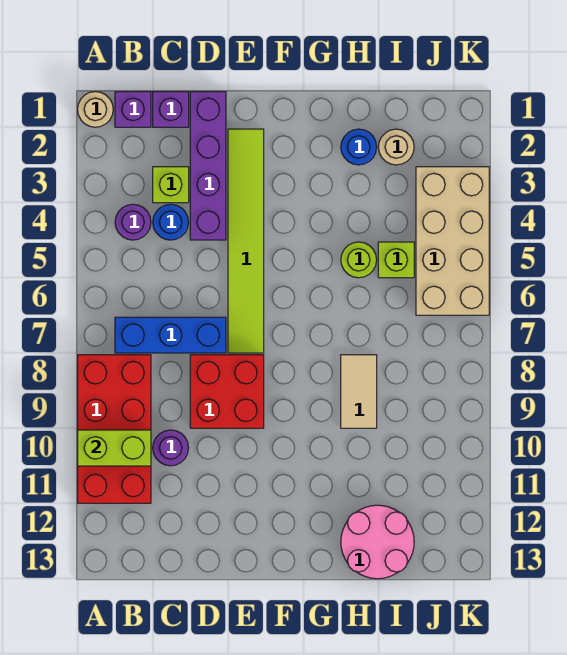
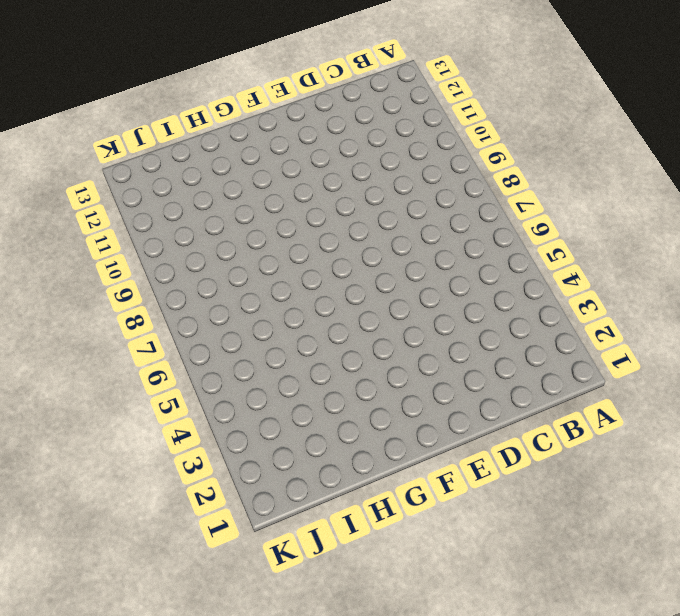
none -> tan round brick A1 level 1
none -> red brick A8:B11 level 1
none -> purple brick B1 level 1

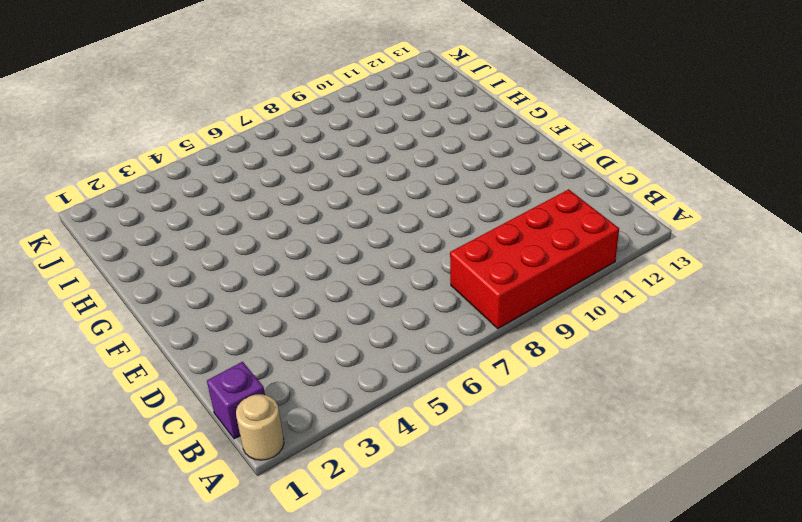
none -> purple round brick B4 level 1
none -> blue brick B7:D7 level 1
none -> purple brick C1 level 1

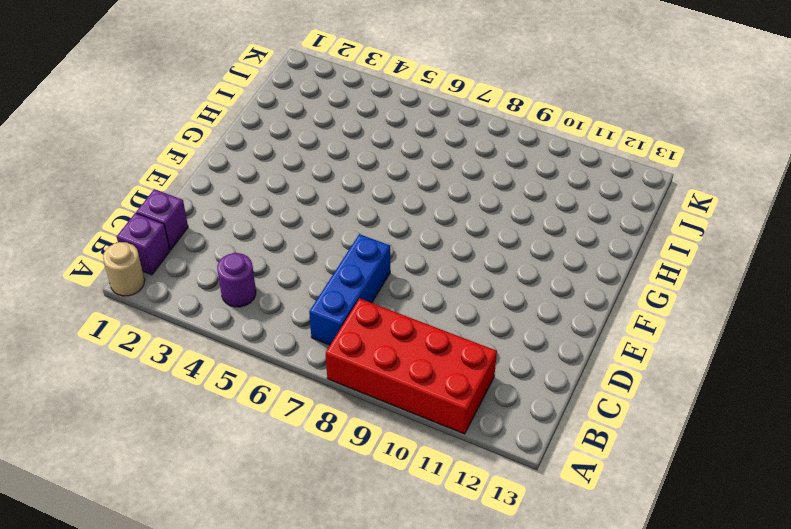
none -> lime brick C3 level 1
none -> blue round brick C4 level 1
none -> purple round brick C10 level 1

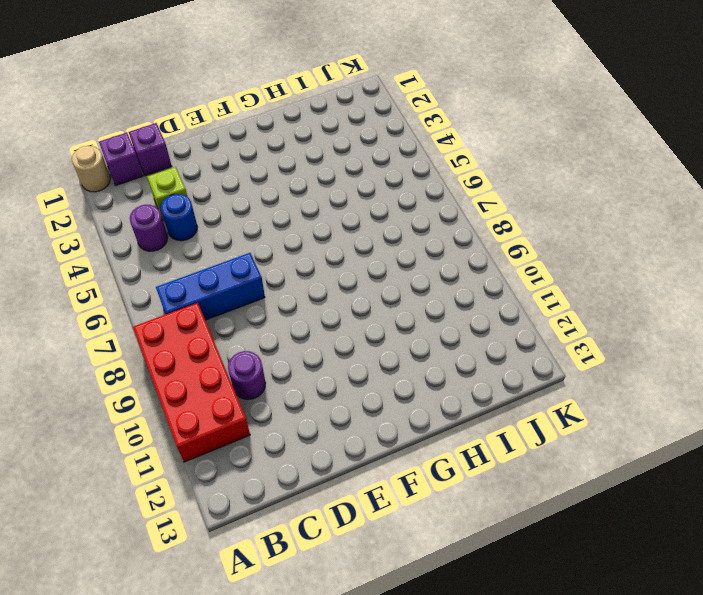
none -> purple brick D1:D4 level 1
none -> red brick D8:E9 level 1
none -> lime tile E2:E7 level 1

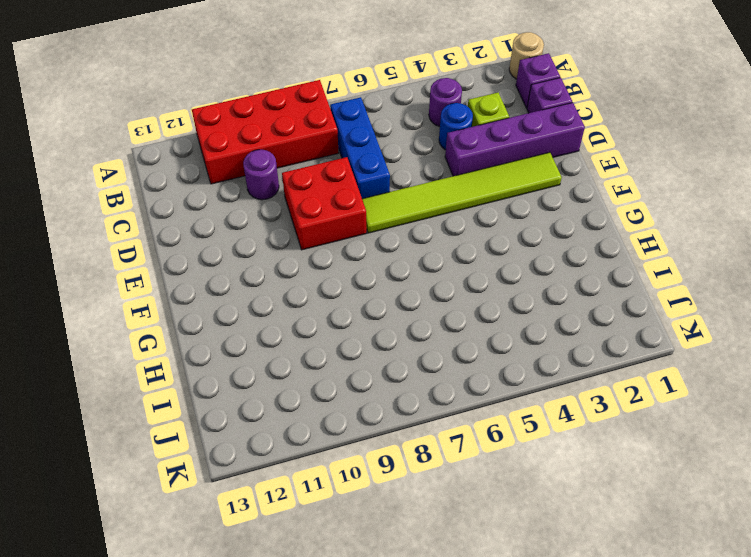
none -> blue round brick H2 level 1
none -> lime round brick H5 level 1
none -> tan tile H8:H9 level 1

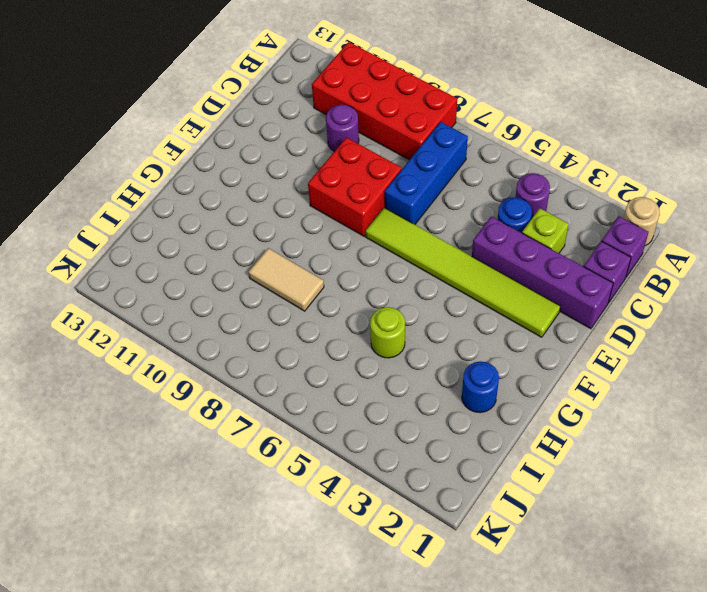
none -> pink round brick H12:I13 level 1
none -> tan round brick I2 level 1
none -> lime brick I5 level 1

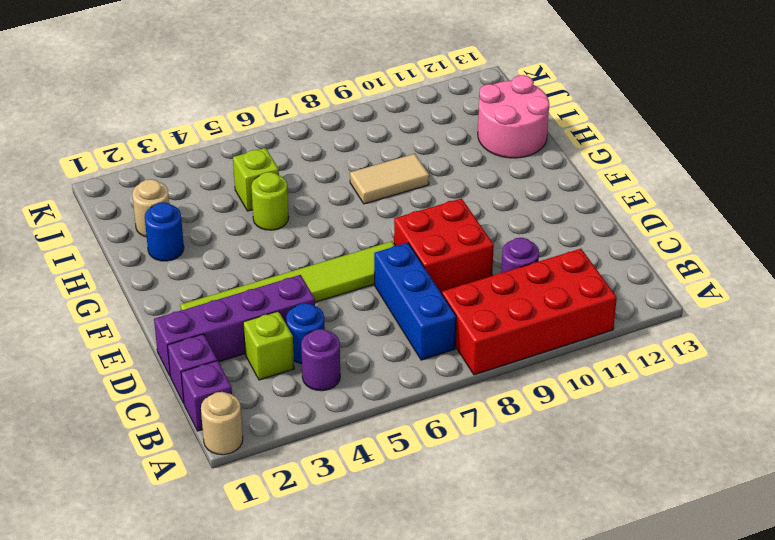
none -> tan brick J3:K6 level 1
none -> lime brick A10:B10 level 2

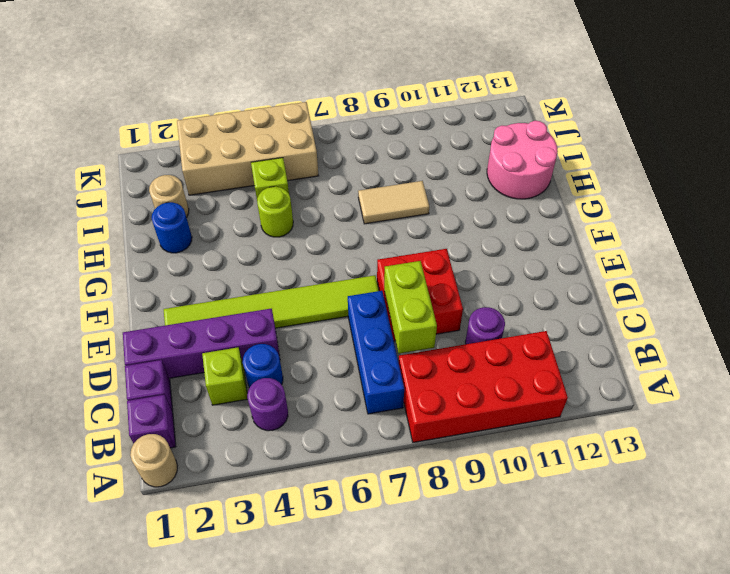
lime brick C8:D8 level 2 -> lime brick A10:B10 level 2

